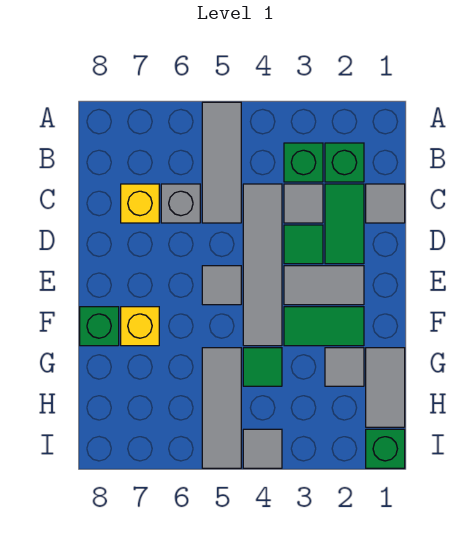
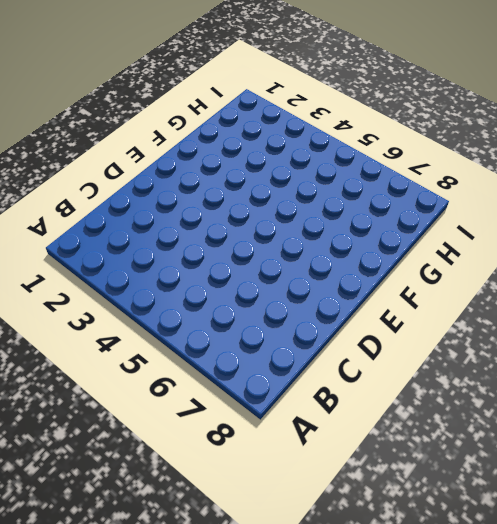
none -> grey tile A5:C5 level 1
none -> green brick B2 level 1
none -> green brick B3 level 1

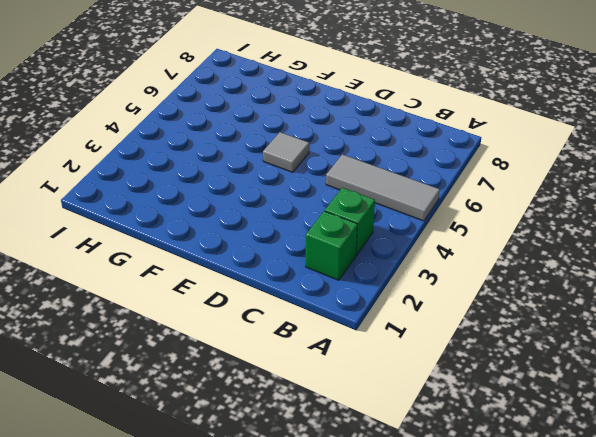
none -> grey tile C1 level 1
none -> green tile C2:D2 level 1
none -> grey tile C3 level 1

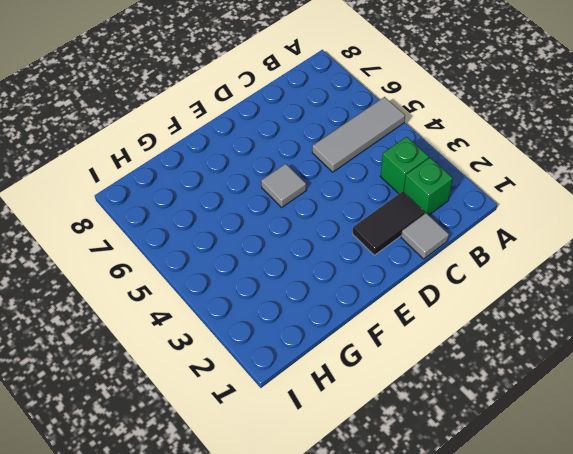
black tile C2:D2 level 1 -> green tile C2:D2 level 1
none -> grey tile C3 level 1
none -> grey tile C4:F4 level 1
none -> grey brick C6 level 1

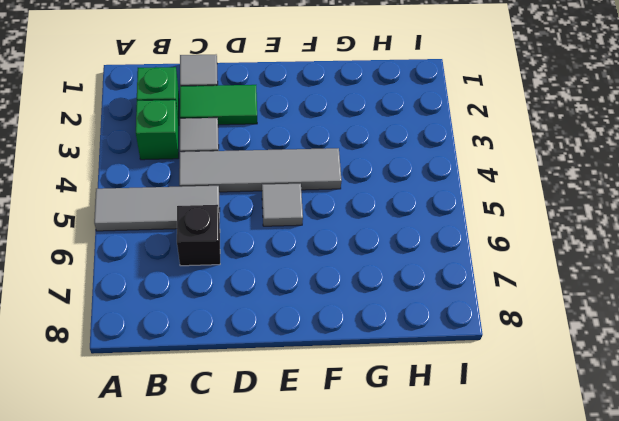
black brick C6 level 1 -> grey brick C6 level 1
none -> yellow brick C7 level 1
none -> green tile D3 level 1
none -> grey tile E2:E3 level 1

